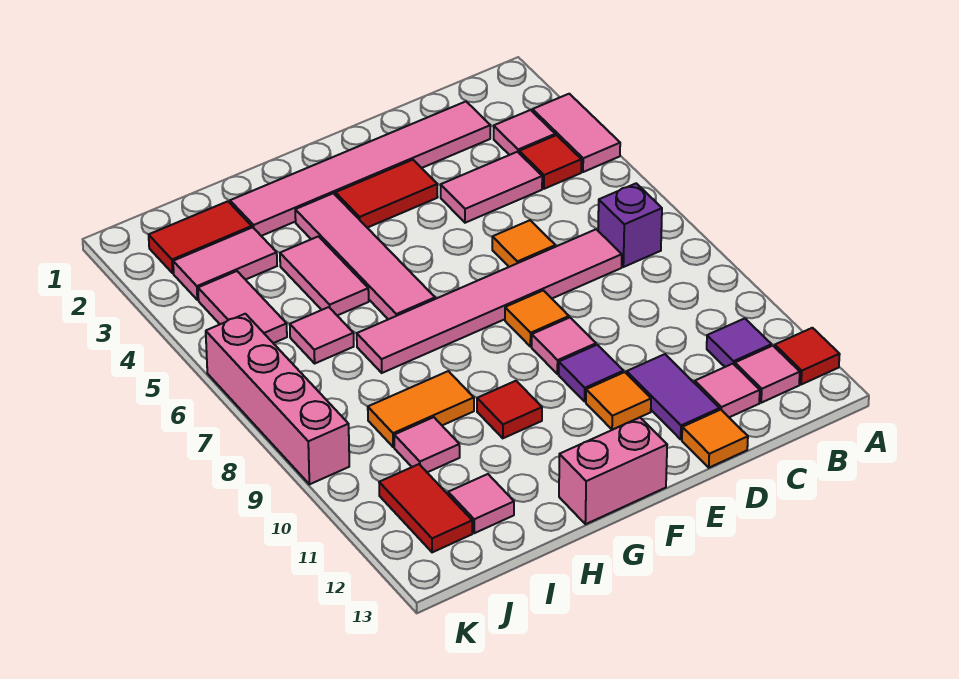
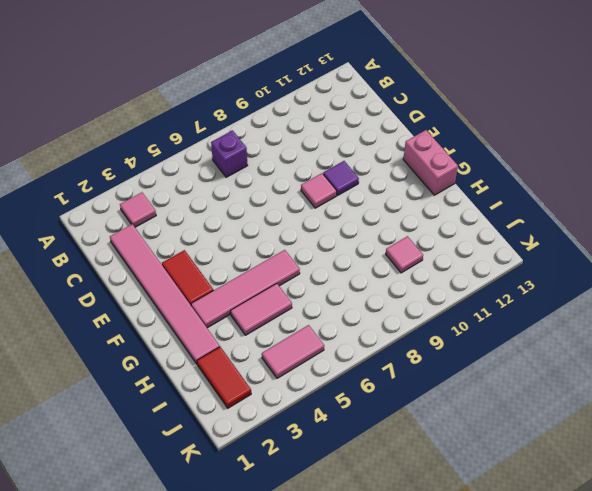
none -> pink tile A3:A4 level 1
none -> red tile A12 level 1
none -> red tile B4 level 1
none -> purple tile B11 level 1

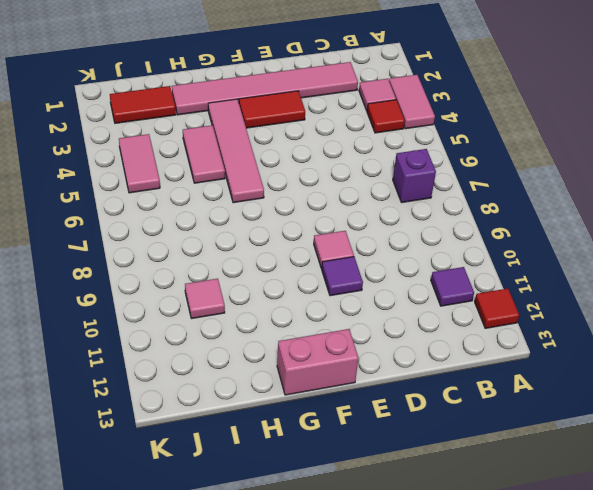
none -> pink tile B12 level 1
none -> pink tile C4:D4 level 1
none -> pink tile C7:H7 level 1
none -> pink tile C12 level 1

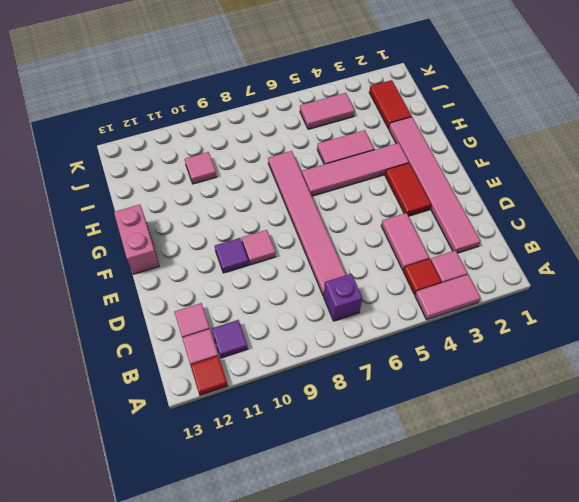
none -> orange tile D6 level 1
none -> purple tile D11:D12 level 1
none -> orange tile D13 level 1
none -> orange tile E8 level 1

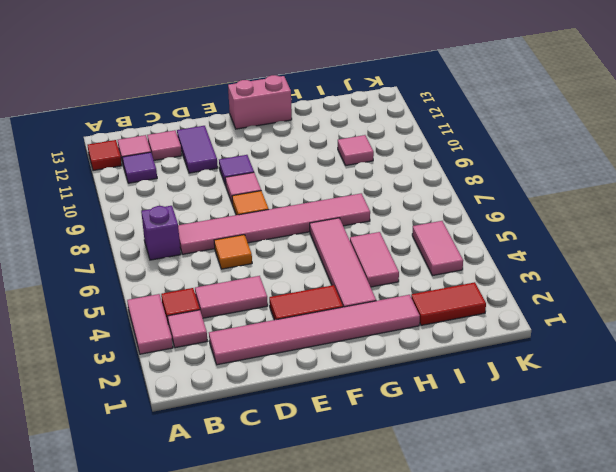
none -> orange tile D13 level 1
none -> orange tile E11 level 1
none -> red tile G10 level 1
none -> orange tile H9:I9 level 1

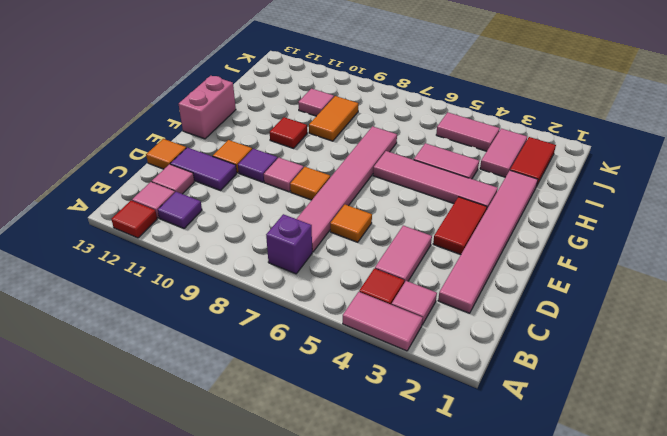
none -> pink tile I6 level 1
none -> pink tile I12 level 1
none -> red tile J11:J12 level 1
none -> pink brick K6:K9 level 1

